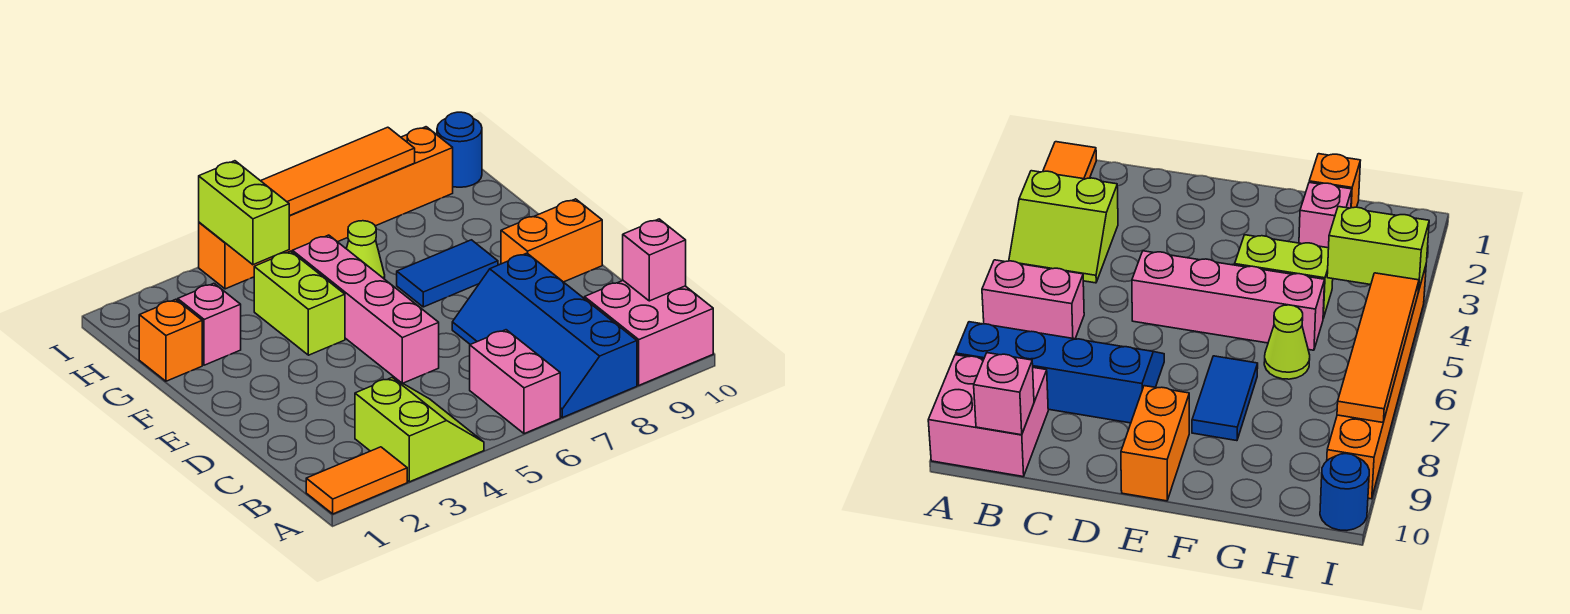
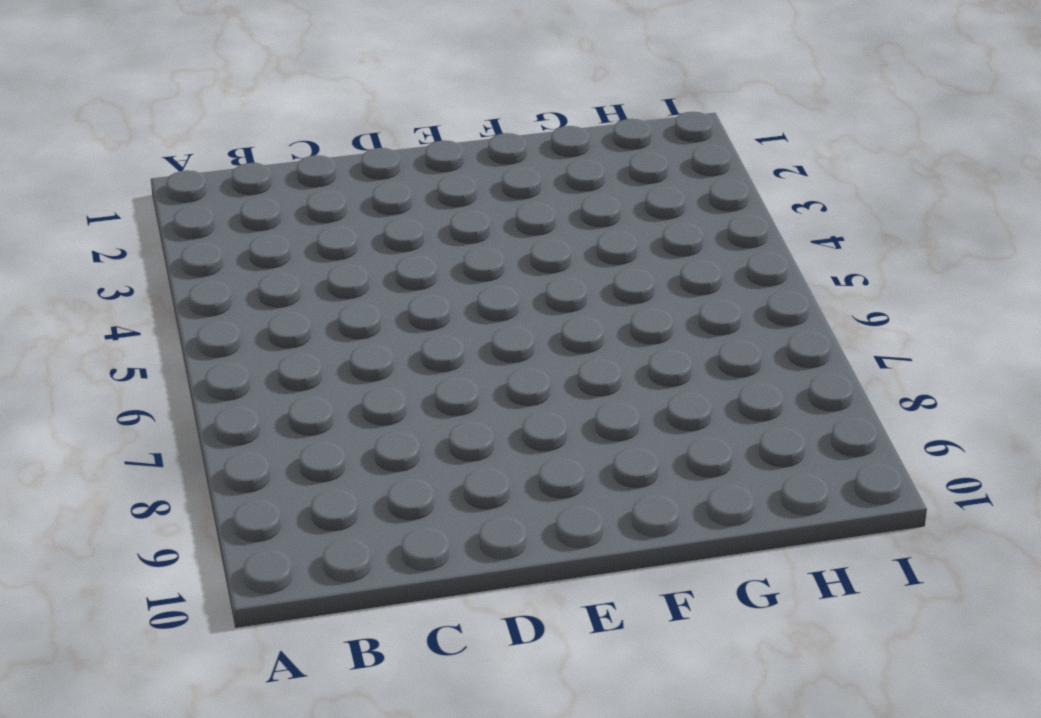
none -> orange tile A1:A2 level 1
none -> lime slope A3:B4 level 1 top 3
none -> pink brick A6:B6 level 1

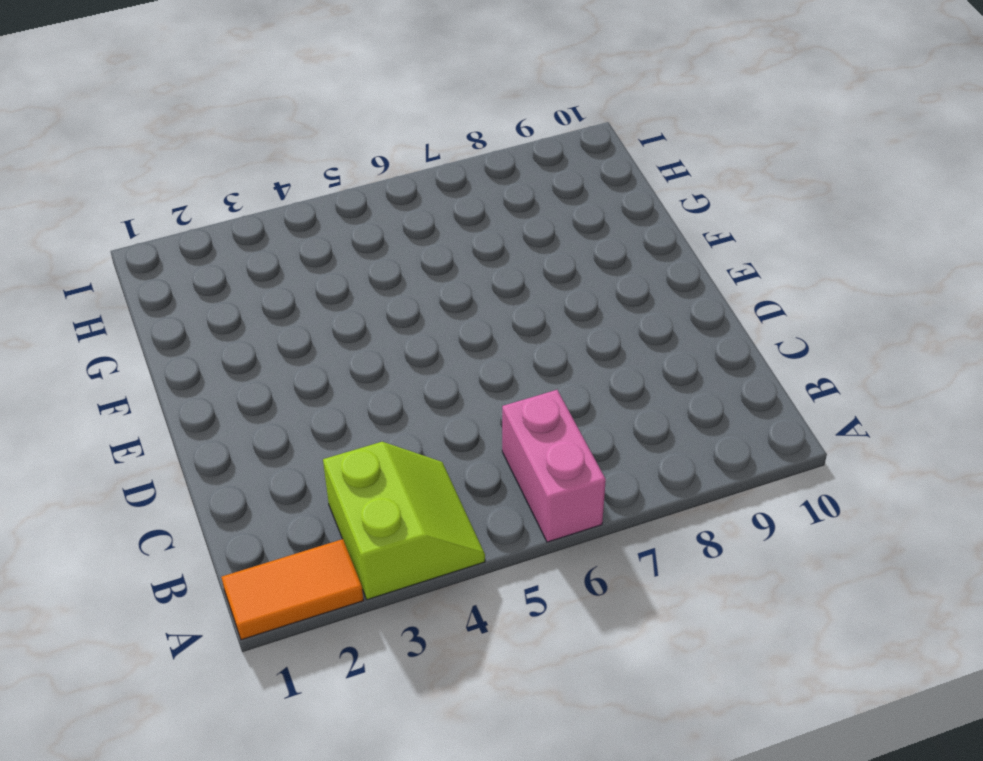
none -> blue slope A7:D8 level 1 top 8
none -> pink brick A9:B10 level 1
none -> pink brick D5:G5 level 1

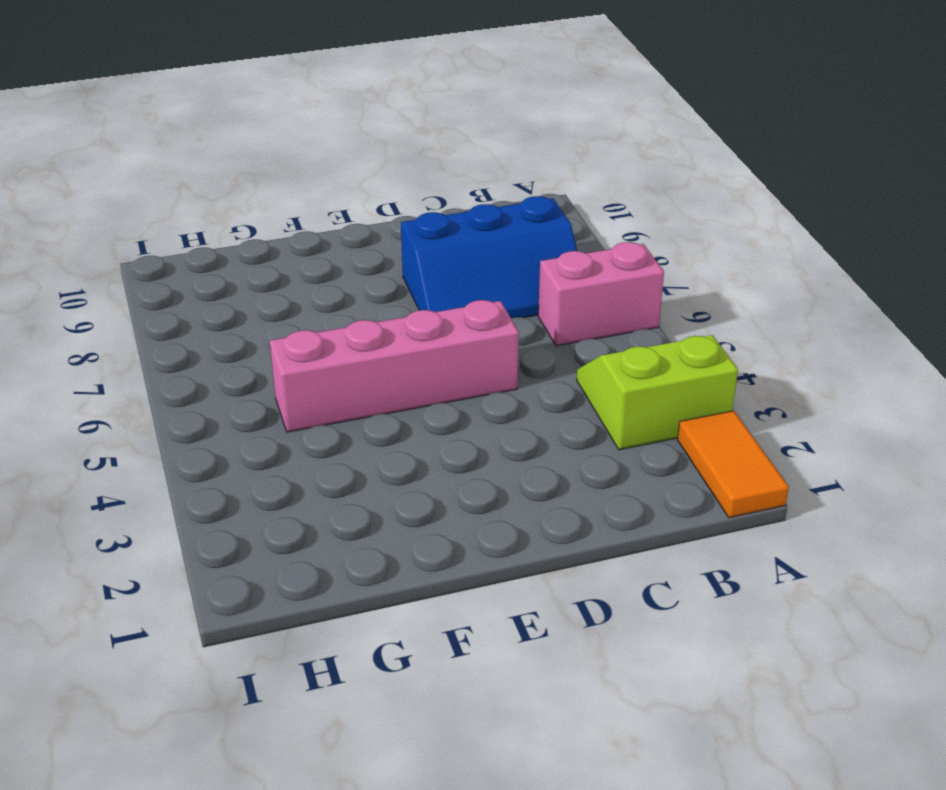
blue slope B7:D8 level 1 top 8 -> blue slope A7:D8 level 1 top 8
none -> pink brick A9:B10 level 1
none -> orange brick E9:E10 level 1
none -> lime brick F4:G4 level 1

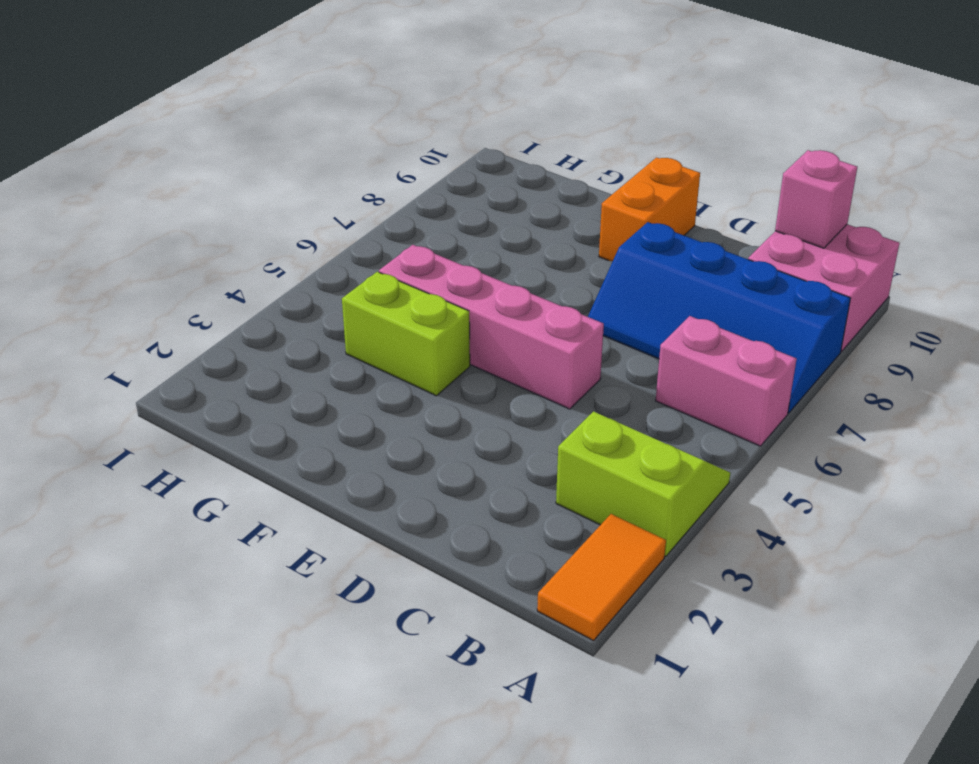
none -> blue tile F7:F8 level 1
none -> orange brick G1 level 1
none -> pink brick G2 level 1

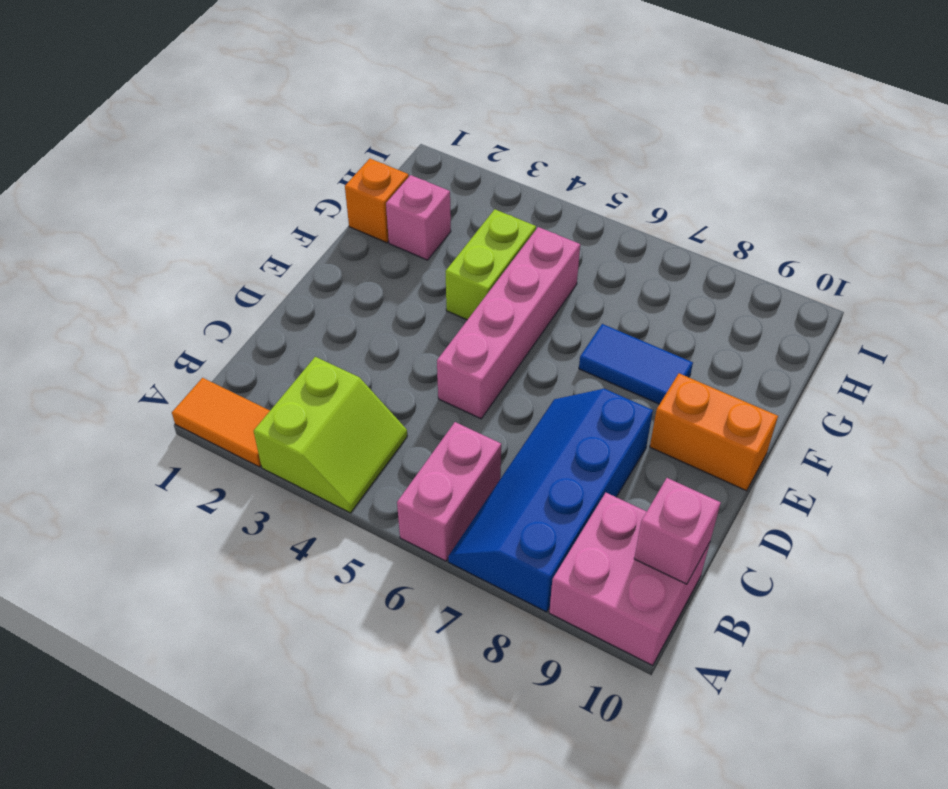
none -> lime cone G6 level 1
none -> orange brick I4:I9 level 1
none -> blue round brick I10 level 1

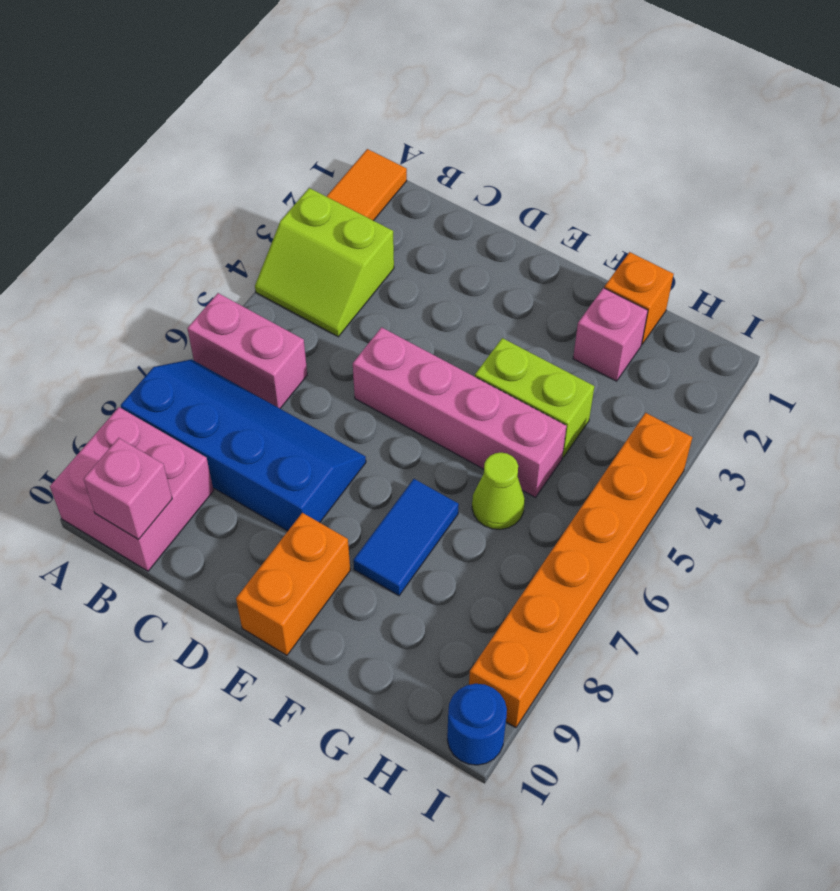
none -> lime brick H4:I4 level 2
none -> orange tile I5:I8 level 2

